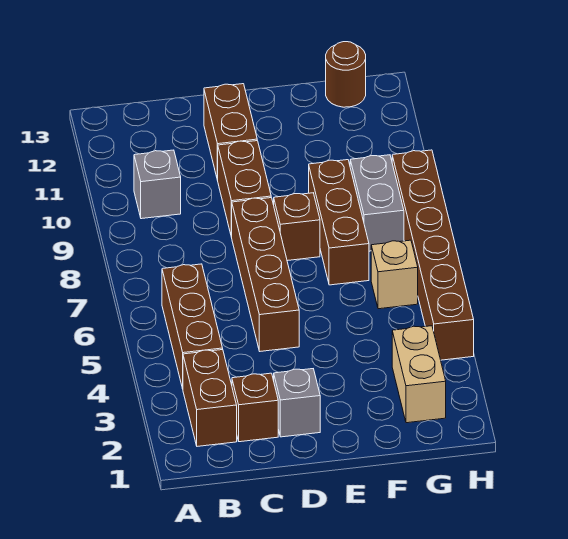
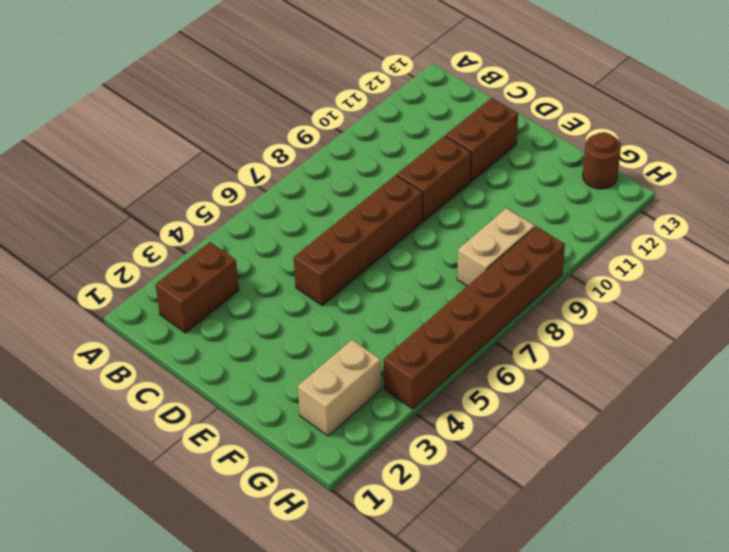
tan brick G8:G9 level 1 -> grey brick G8:G9 level 1
none -> brown brick B4:B6 level 1
none -> grey brick B10 level 1
none -> brown brick C2 level 1

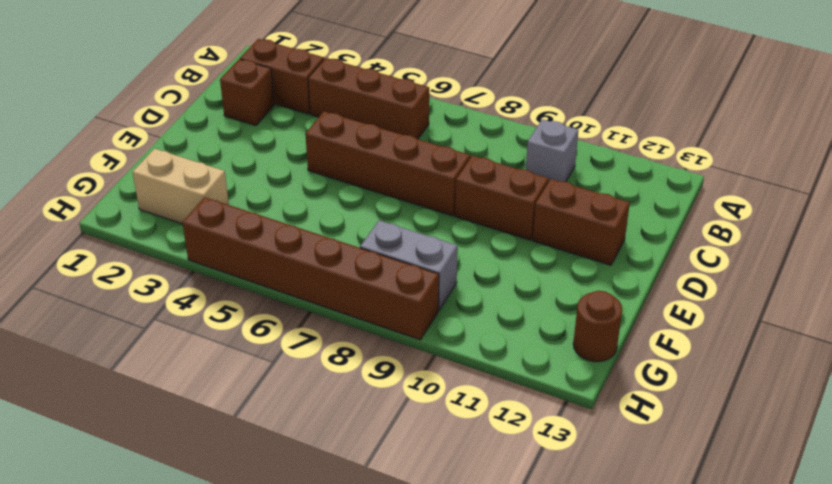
none -> grey brick D2 level 1
none -> brown brick E8 level 1
none -> brown brick F7:F9 level 1

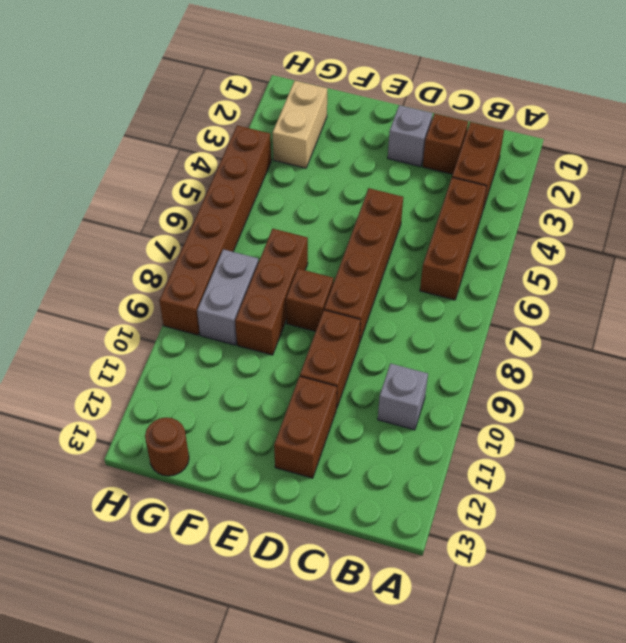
none -> tan brick G6 level 1

